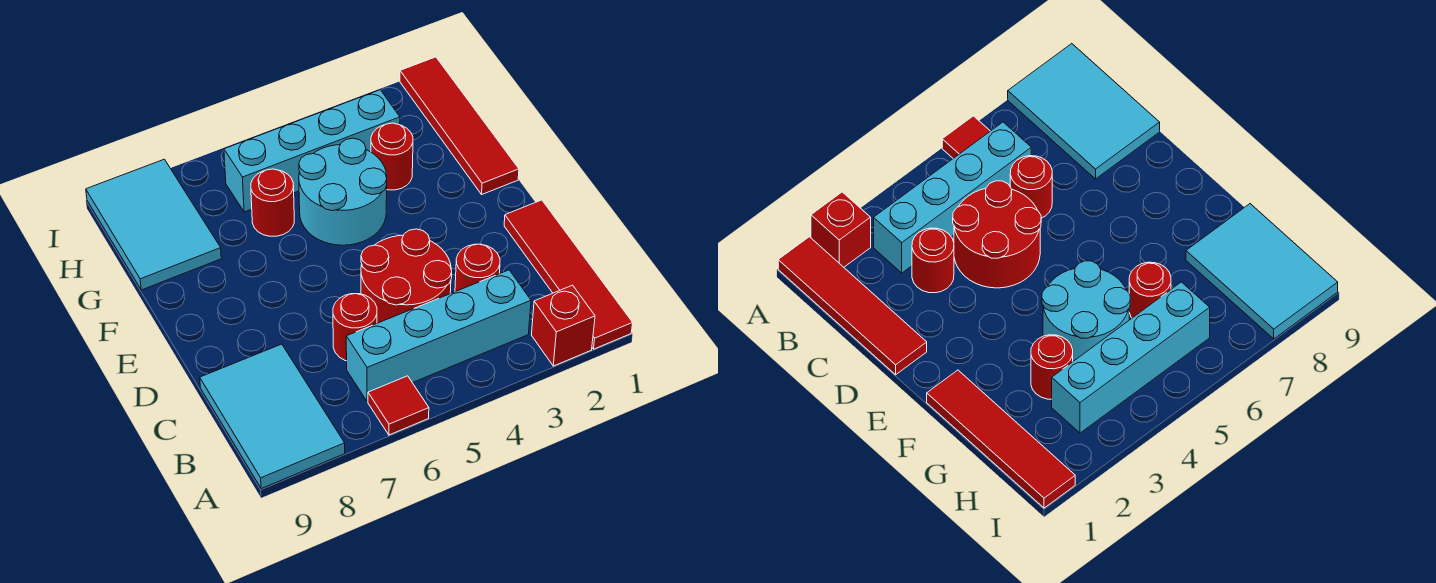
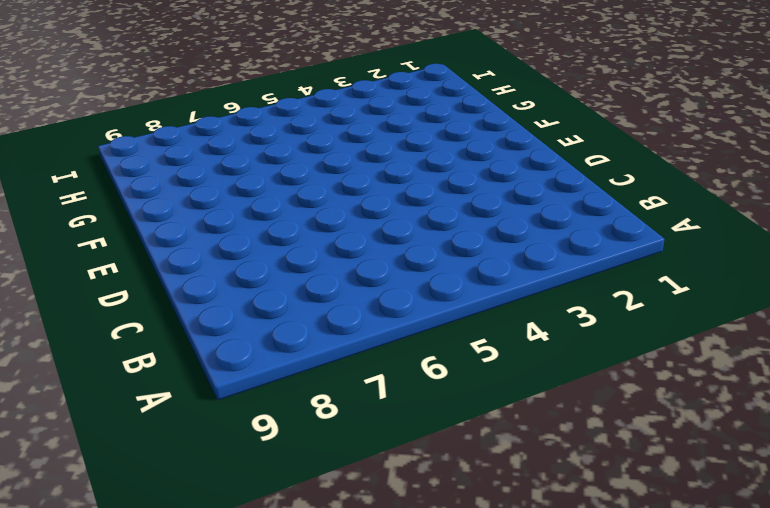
none -> red tile A1:D1 level 1
none -> red brick A2 level 1
none -> red tile A6 level 1

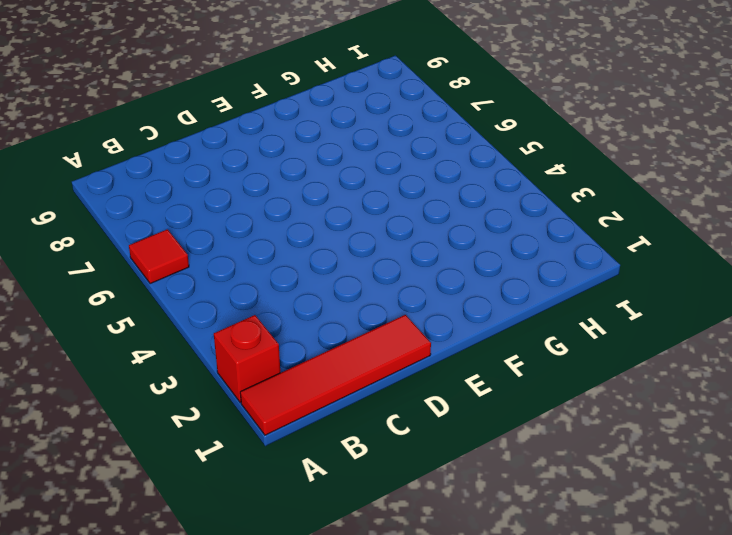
none -> cyan tile A8:C9 level 1
none -> cyan brick B3:B6 level 1
none -> red round brick C3 level 1

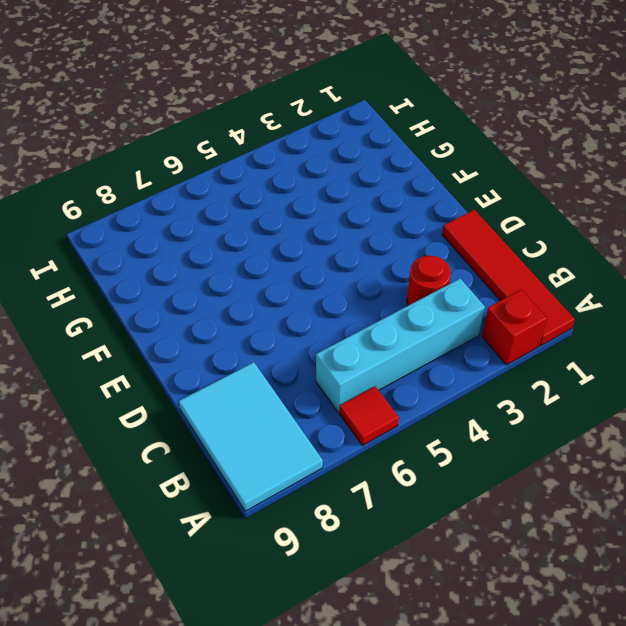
none -> red round brick C4:D5 level 1
none -> red round brick C6 level 1
none -> red tile F1:I1 level 1

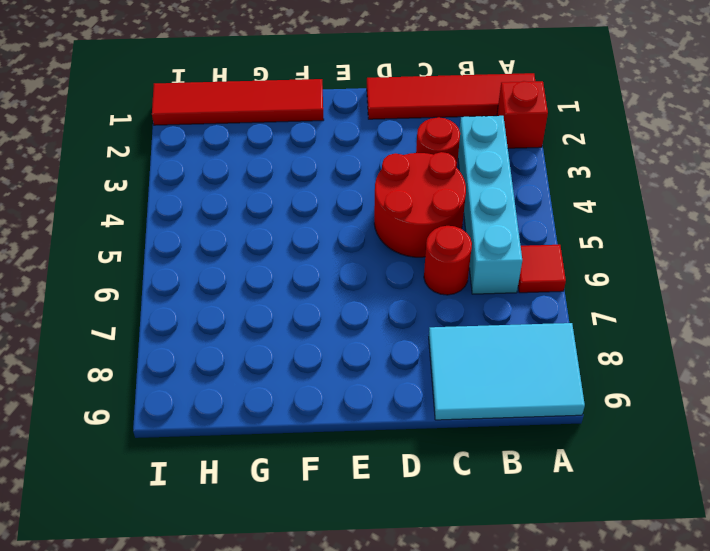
none -> cyan round brick F4:G5 level 1
none -> red round brick G3 level 1
none -> red round brick G6 level 1

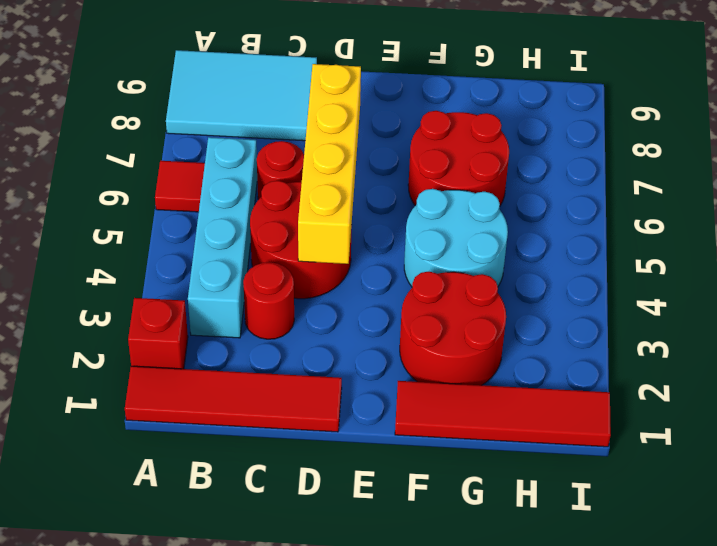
yellow brick D4:D7 level 2 -> none
red round brick F2:G3 level 1 -> red round brick G3 level 1
red round brick F6:G7 level 1 -> red round brick G6 level 1
none -> cyan tile G8:I9 level 1
none -> cyan brick H3:H6 level 1

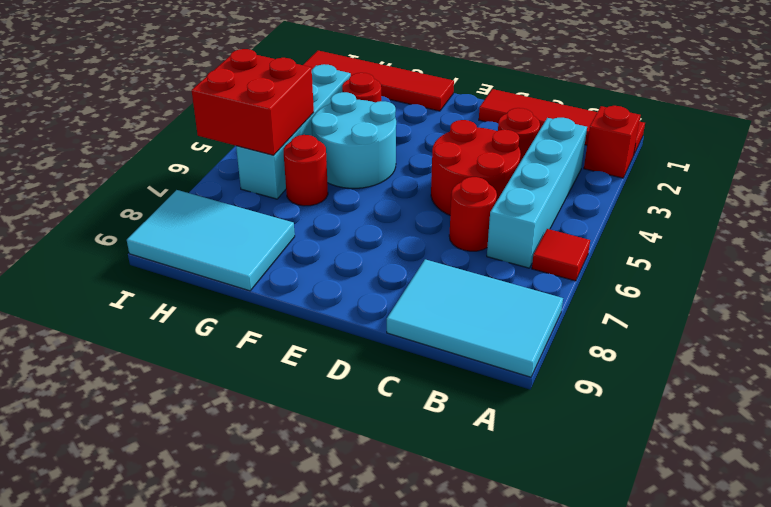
red brick H5:I6 level 2 -> none

